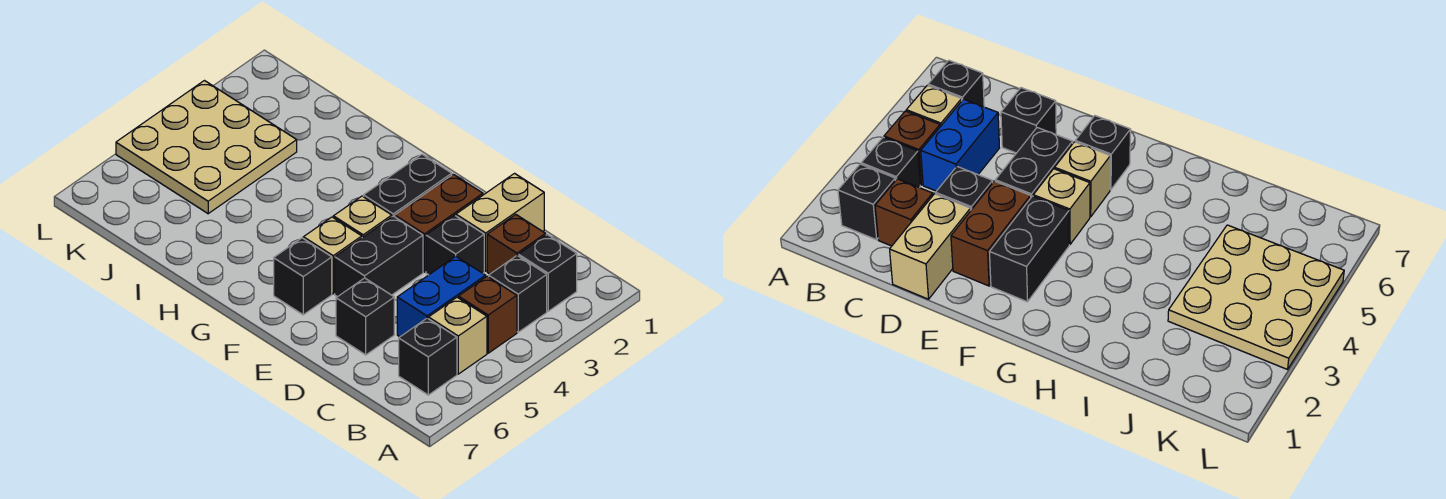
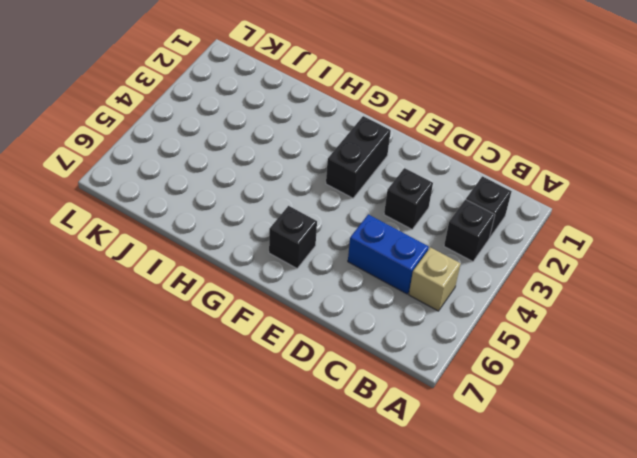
blue brick C5:D5 level 1 -> blue brick C4:C5 level 1
none -> brown brick B4 level 1
none -> black brick B6 level 1
none -> brown brick C2 level 1

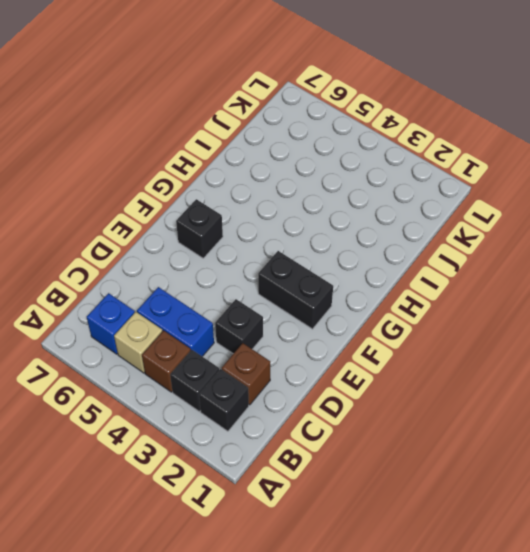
blue brick B6 level 1 -> black brick B6 level 1
none -> tan brick D1:D2 level 1
none -> black brick D6 level 1
none -> brown brick E2:E3 level 1

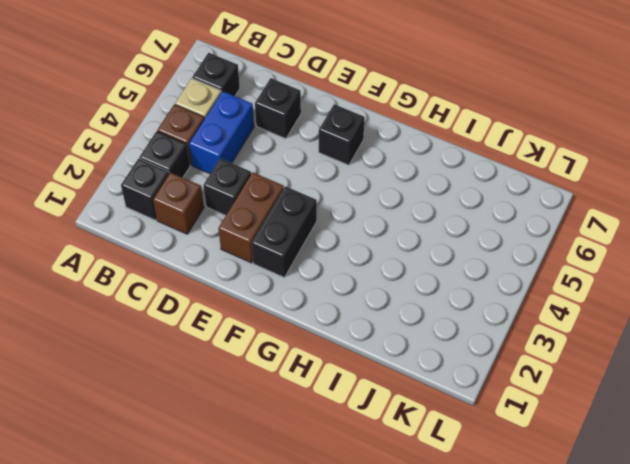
none -> tan brick D1:D2 level 1
none -> black brick E4:E5 level 1
none -> tan brick F4 level 1

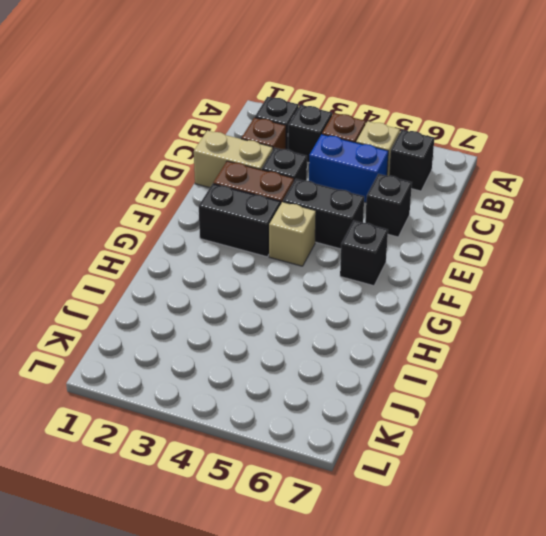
none -> tan brick F5 level 1
none -> tan plate J3:L5 level 1

